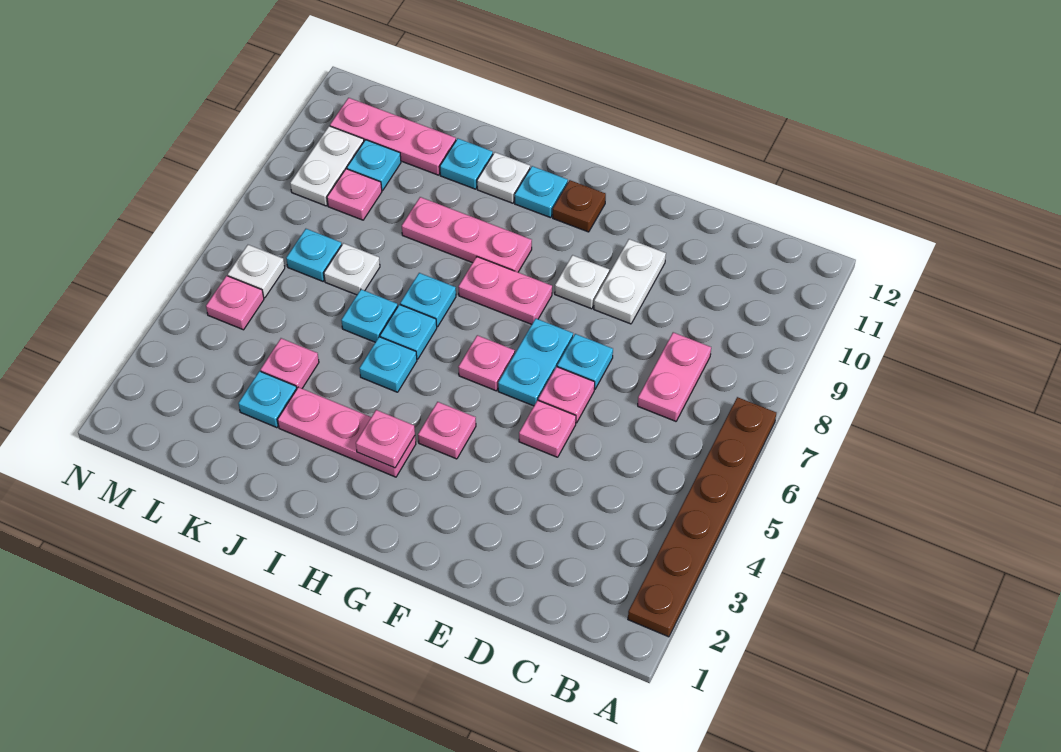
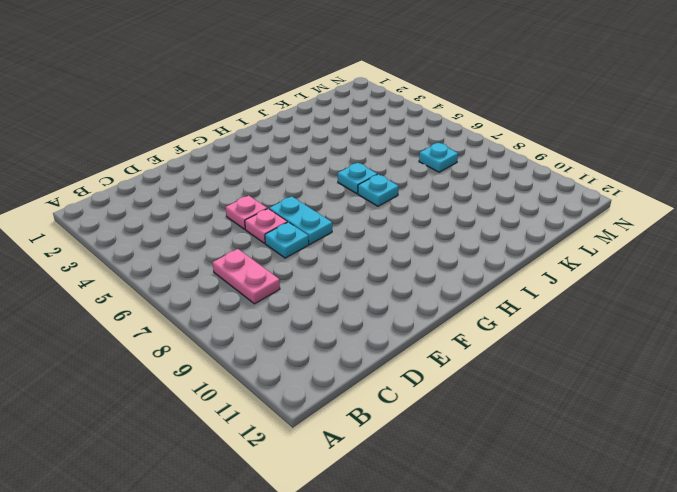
none -> brown plate A2:A7 level 1
none -> white plate E9:E10 level 1
none -> white plate F9 level 1
none -> pink plate G4 level 1

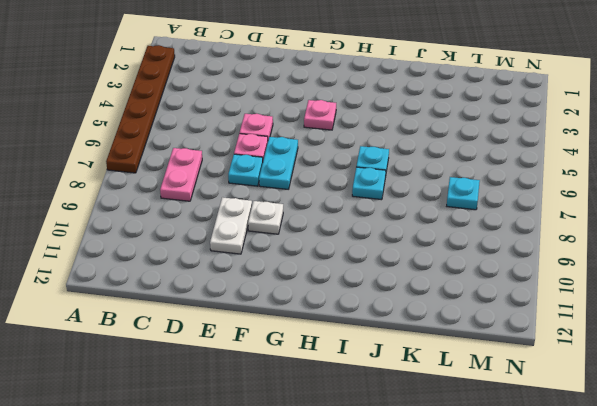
none -> pink plate G6 level 1
none -> pink plate G8:H8 level 1
none -> brown plate G11 level 1
none -> pink plate H3:J3 level 1

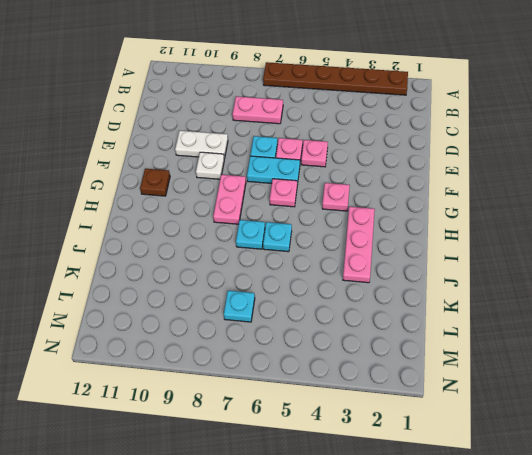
none -> pink plate H9:J9 level 1
none -> cyan plate H11 level 1
none -> cyan plate I5 level 1
none -> white plate I11 level 1

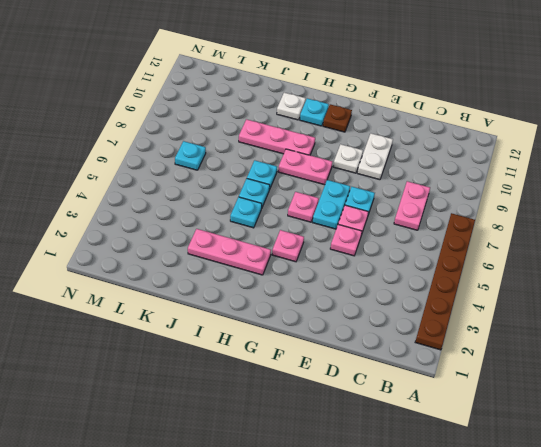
none -> cyan plate J6 level 1
none -> cyan plate J11 level 1
none -> cyan plate K3 level 1
none -> pink plate K4 level 1

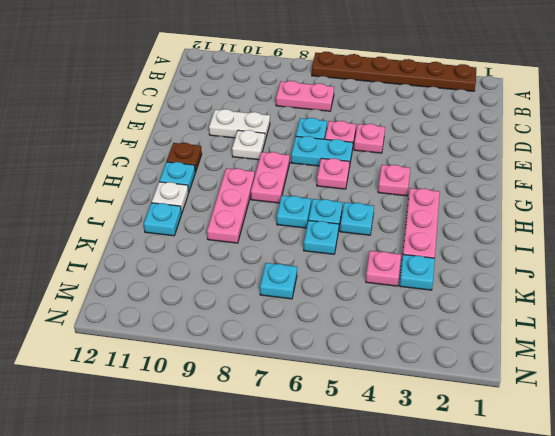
none -> white plate K7 level 1
none -> pink plate K11:M11 level 1
none -> pink plate L9 level 1
none -> cyan plate L10 level 1

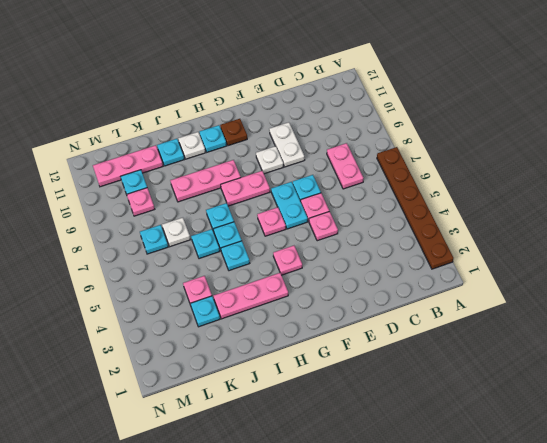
none -> pink plate M5 level 1
none -> white plate M6 level 1
none -> white plate M9:M10 level 1
none -> pink plate H3 level 2

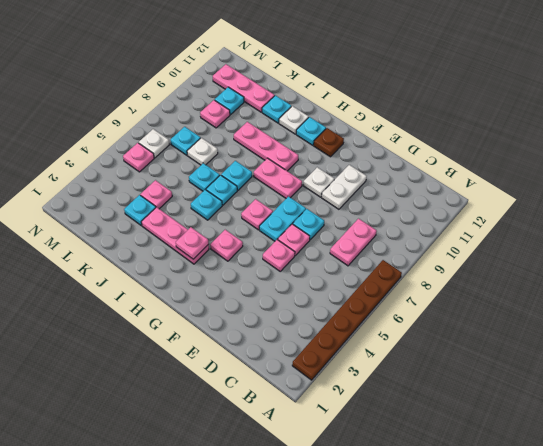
none -> white plate M9:M10 level 1

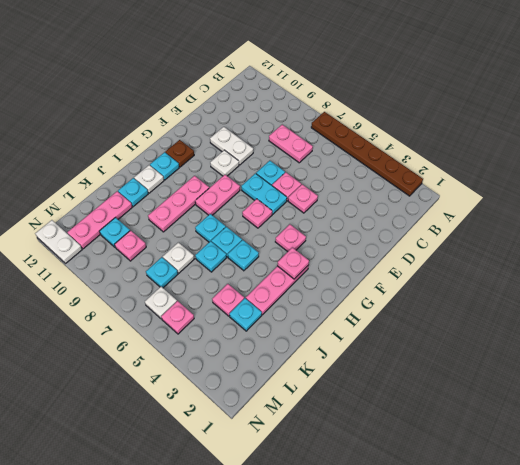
white plate N11:N12 level 1 -> white plate M9:M10 level 1

